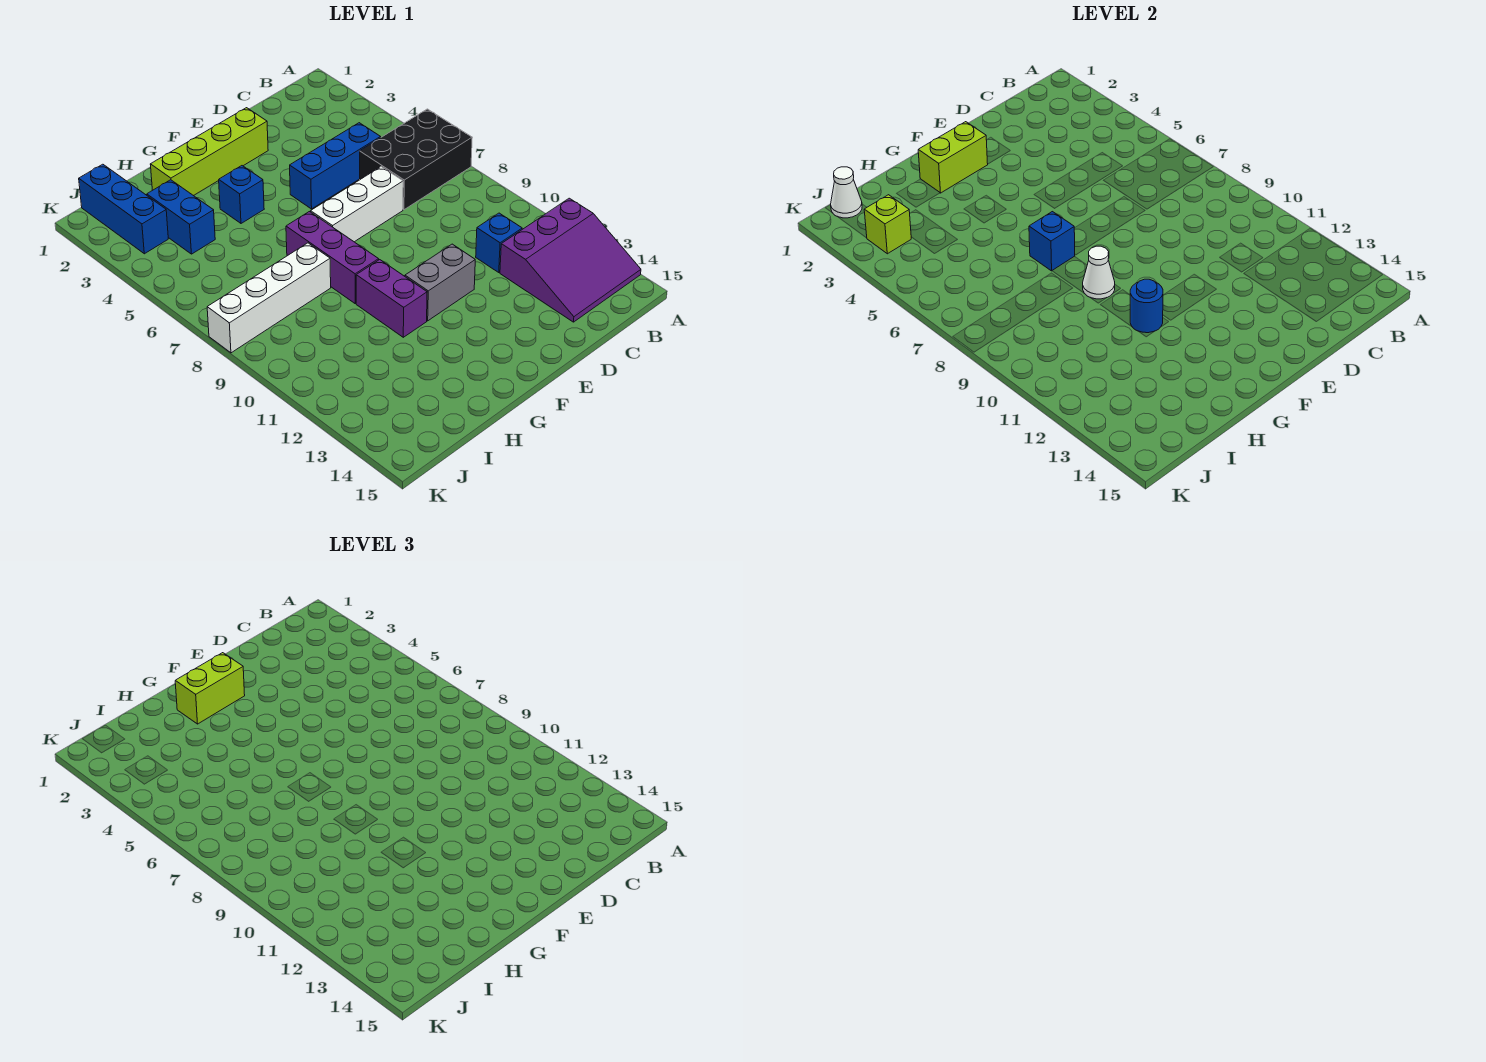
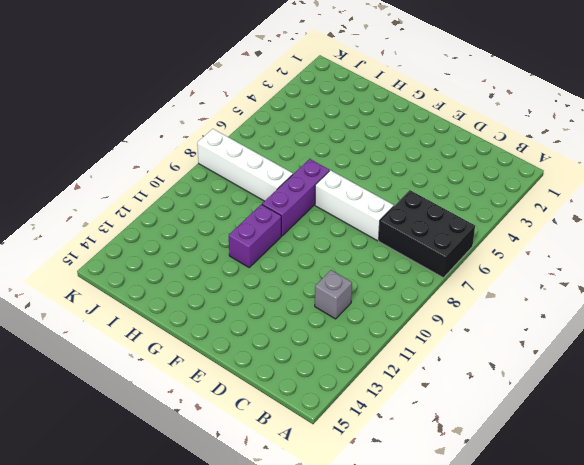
grey brick C11 level 1 -> blue brick C11 level 1
none -> purple slope A12:C14 level 1 top 12
none -> blue brick C5:E5 level 1
none -> lime brick E2:H2 level 1

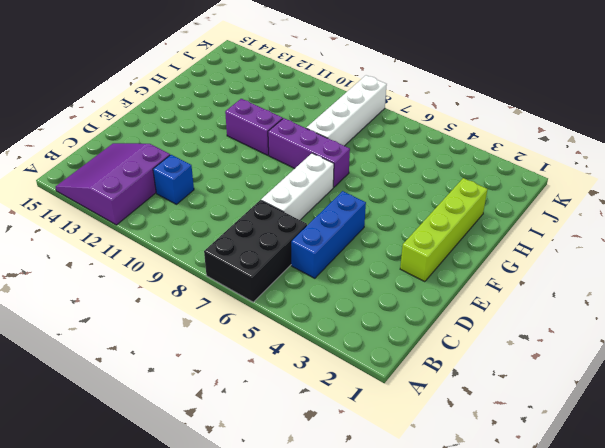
none -> grey brick E11:F11 level 1
none -> blue brick G4 level 1
none -> blue brick I3:I4 level 1

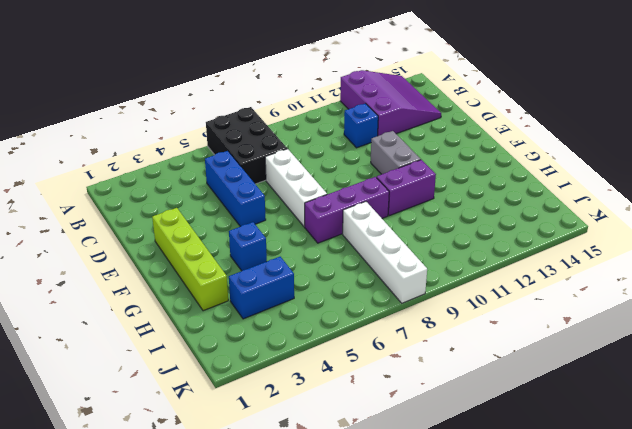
none -> blue brick J1:J3 level 1
none -> lime brick F2:G2 level 2
none -> blue brick G7 level 2

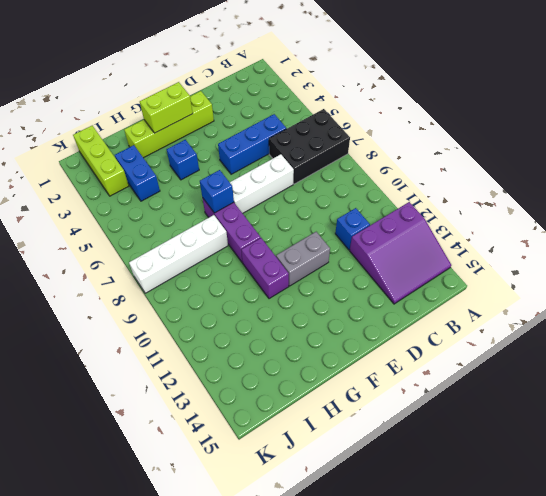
lime brick J1:J3 level 1 -> blue brick J1:J3 level 1
none -> white cone G9 level 2
none -> blue round brick G11 level 2
none -> white cone J1 level 2

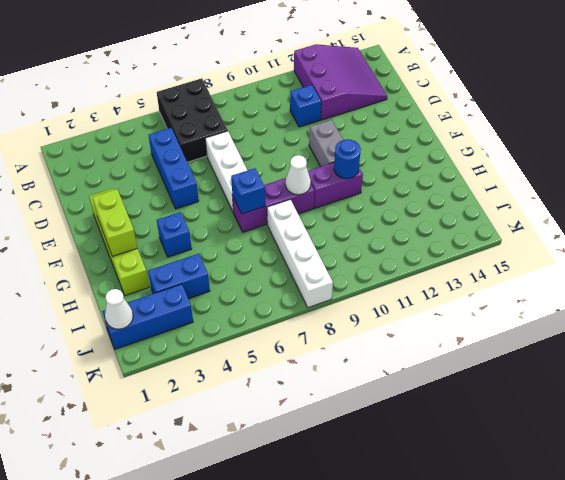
none -> lime brick J3 level 2
none -> lime brick F2:G2 level 3

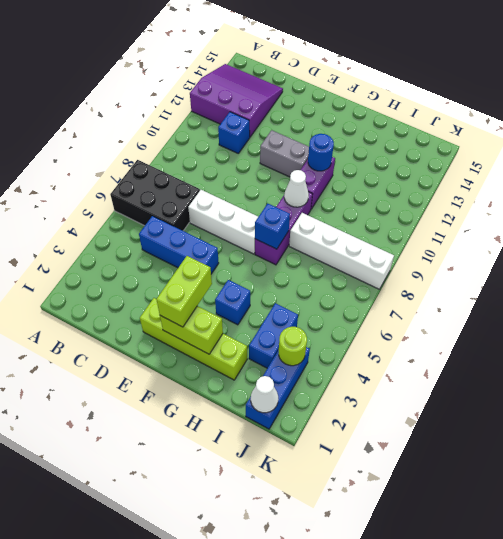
lime brick F2:F3 level 3 -> lime brick F2:G2 level 3
lime round brick J3 level 2 -> lime brick J3 level 2

